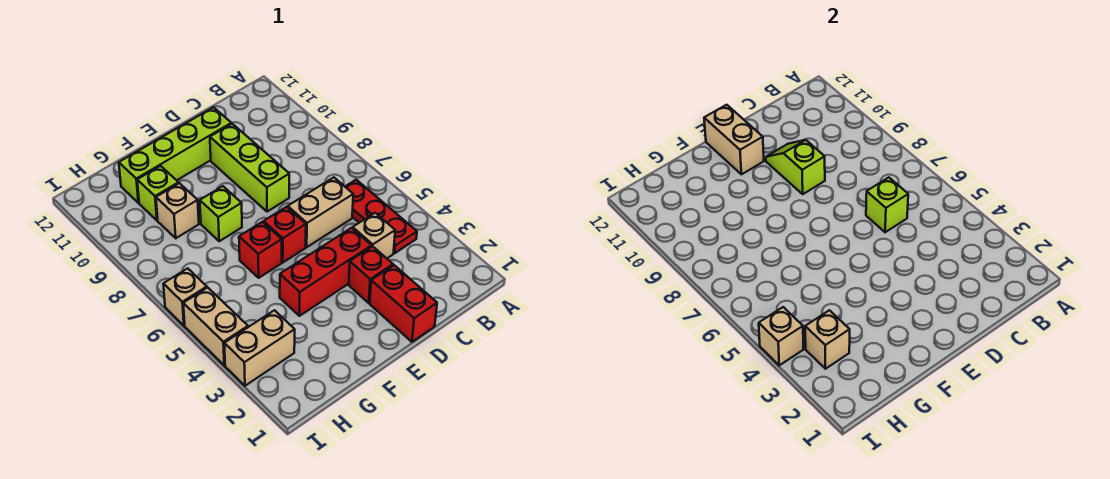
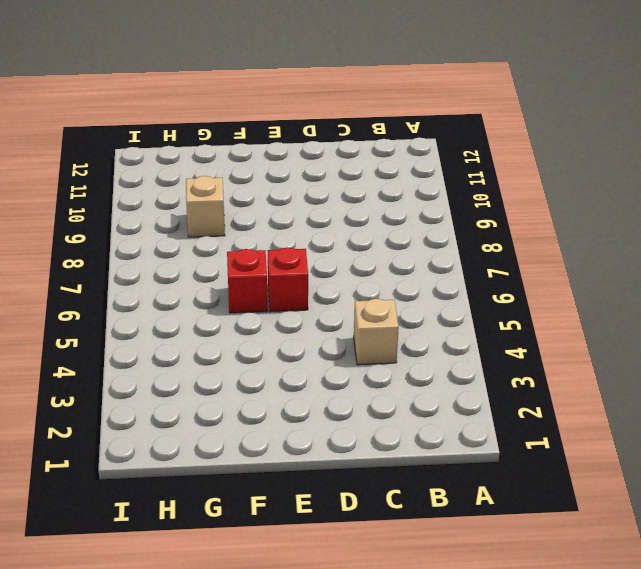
none -> red plate B4:B6 level 1
none -> tan brick C6:D6 level 1
none -> red brick D1:D2 level 1

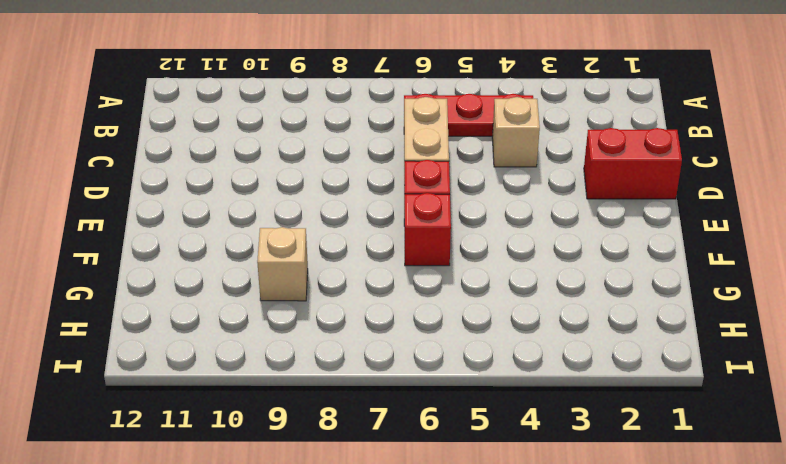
none -> red brick D3 level 1
none -> red brick D4:F4 level 1
none -> lime brick D8:D10 level 1

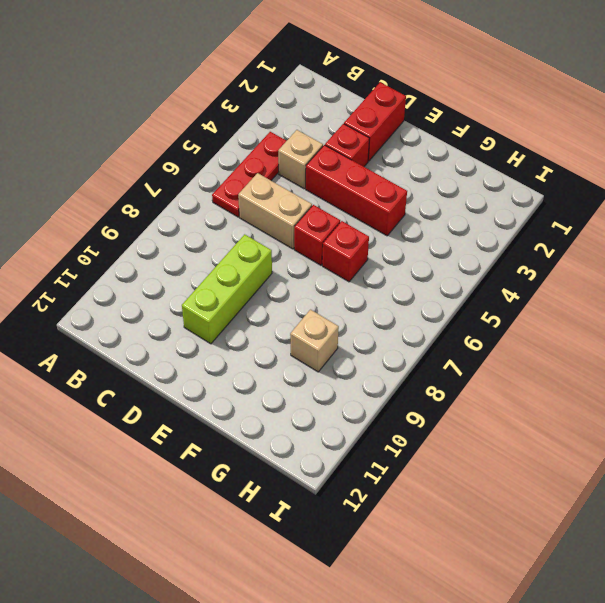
none -> lime brick D11:G11 level 1
none -> lime brick F8 level 1
none -> lime brick G10 level 1

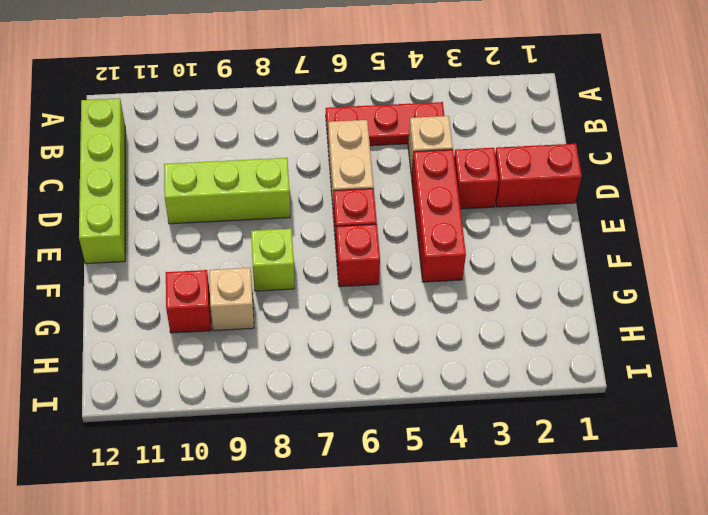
lime brick B12:E12 level 1 -> lime brick D11:G11 level 1
red brick G10 level 1 -> lime brick G10 level 1
none -> tan brick H3:I3 level 1
none -> tan brick I4:I5 level 1
none -> tan brick I6 level 1

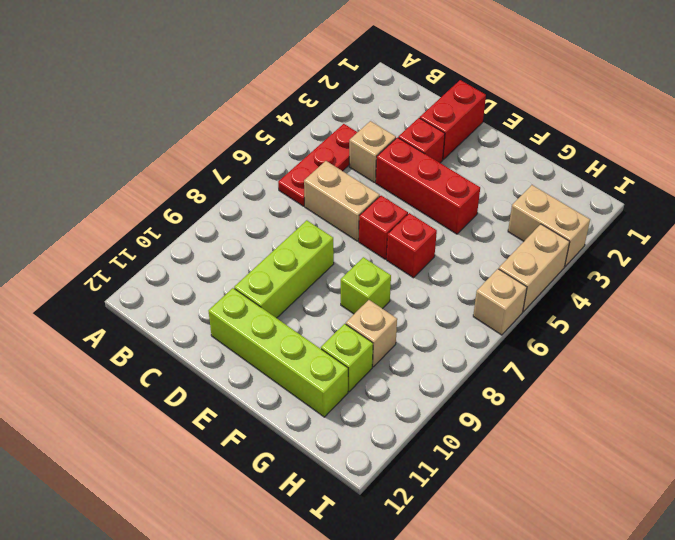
none -> lime brick C6 level 2
none -> lime slope D9:D10 level 2 top 9
none -> tan brick E11:E12 level 2

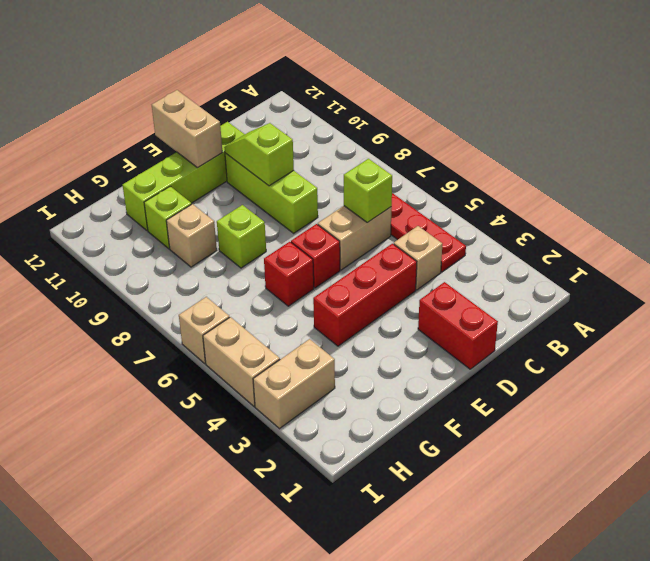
none -> red brick D3 level 1
none -> tan brick H3 level 2
none -> tan brick I4 level 2

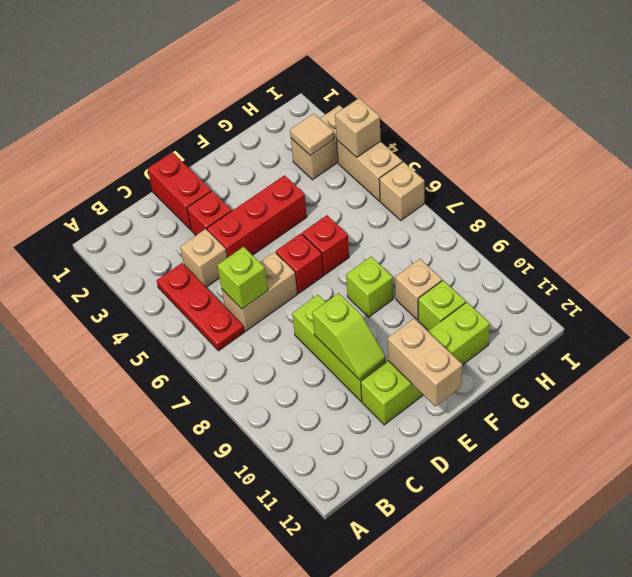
tan tile H3 level 2 -> tan brick H3 level 2

